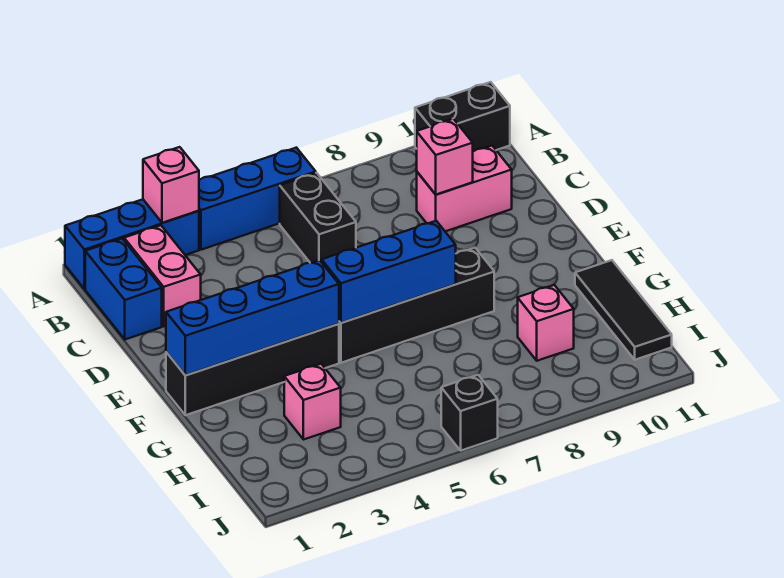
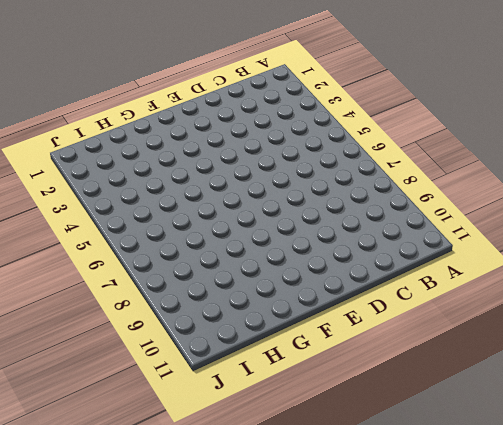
none -> blue brick A1:A3 level 1
none -> blue brick A4:A6 level 1
none -> black brick A10:A11 level 1

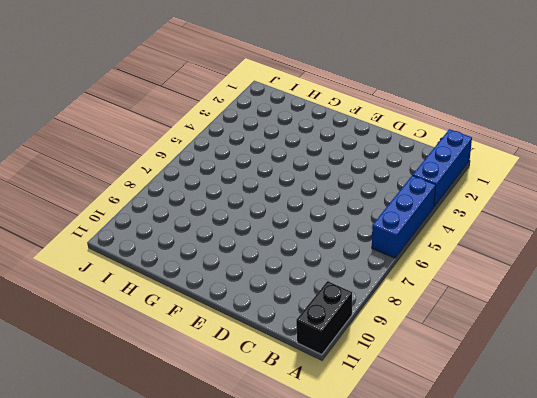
none -> blue brick B1:C1 level 1
none -> pink brick B2:C2 level 1
none -> black brick B6:C6 level 1

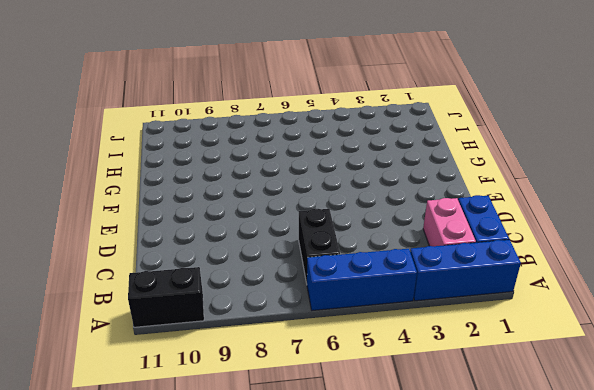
none -> pink brick C9:C10 level 1
none -> black brick F1:F4 level 1
none -> black brick F5:F8 level 1

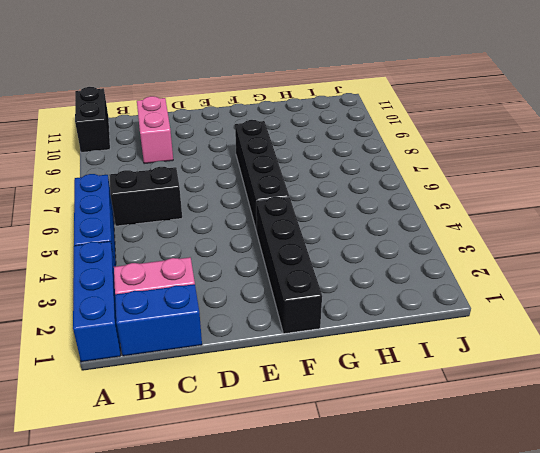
none -> black tile G11:I11 level 1
none -> pink brick H3 level 1
none -> pink brick H9 level 1

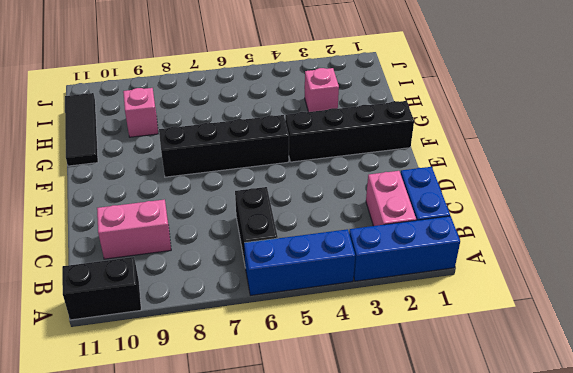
none -> black brick J6 level 1
none -> pink brick A3 level 2
none -> pink brick C9 level 2

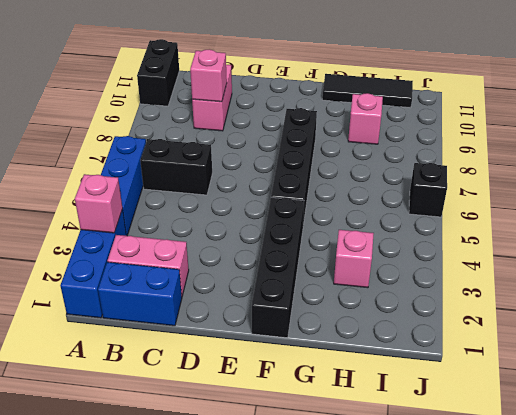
none -> blue brick F1:F4 level 2
none -> blue brick F5:F7 level 2

